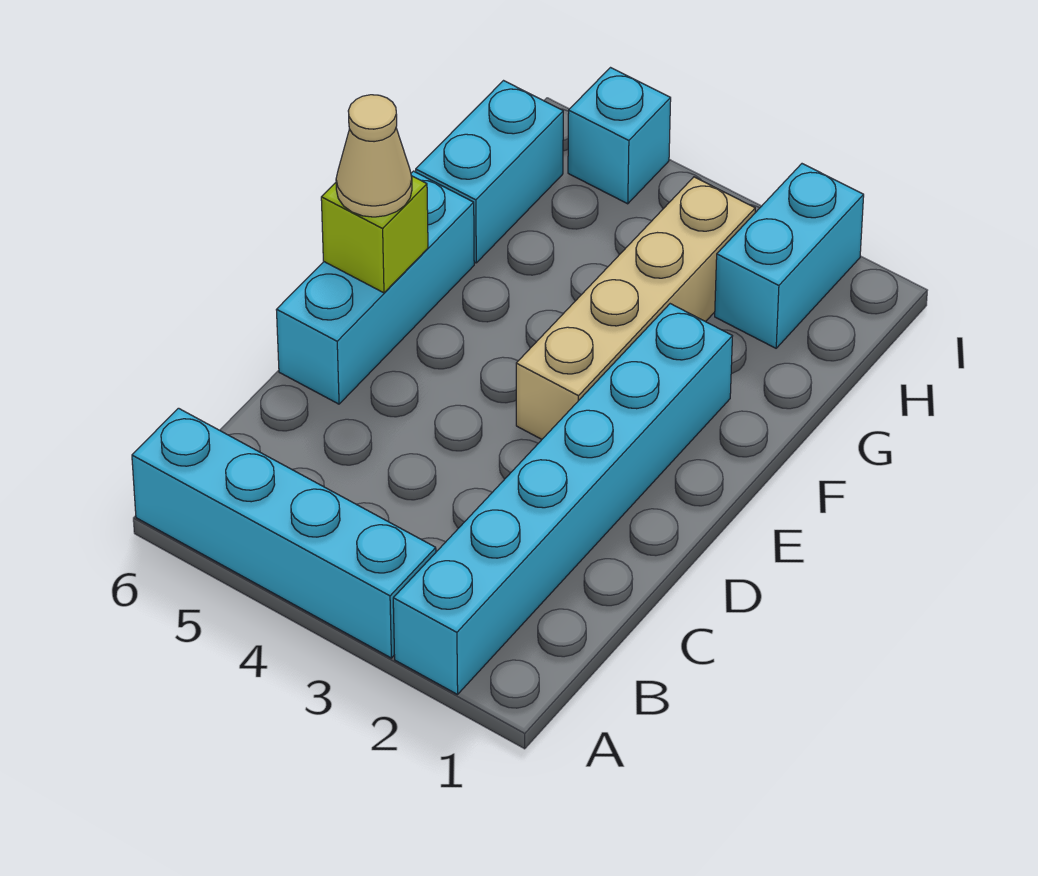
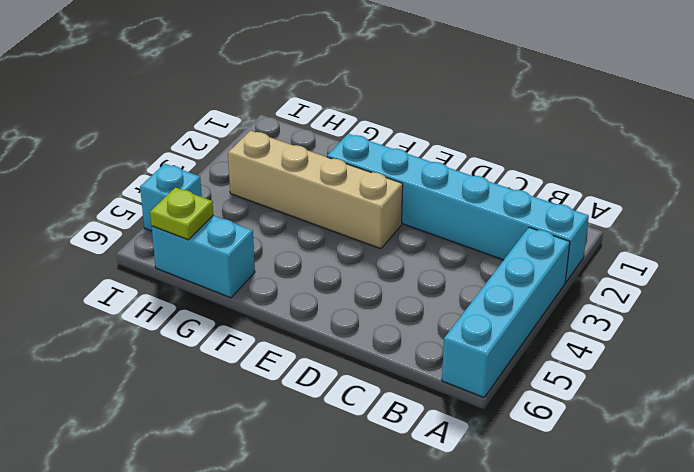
lime plate H6 level 2 -> none
none -> cyan brick D6:F6 level 1
none -> cyan brick H2:I2 level 1

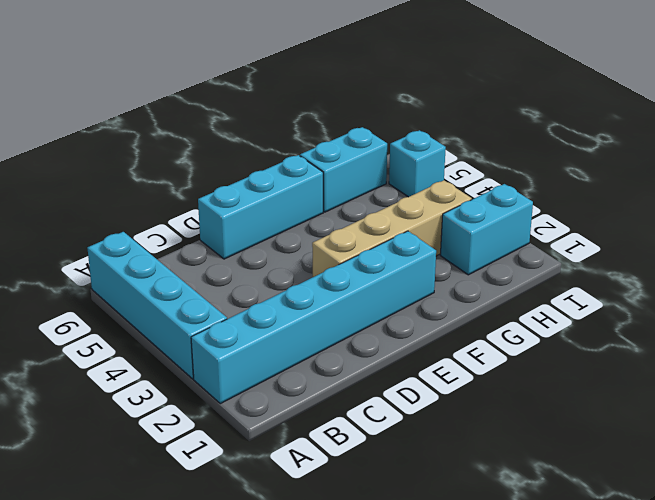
none -> lime brick E6 level 2
none -> tan cone E6 level 3

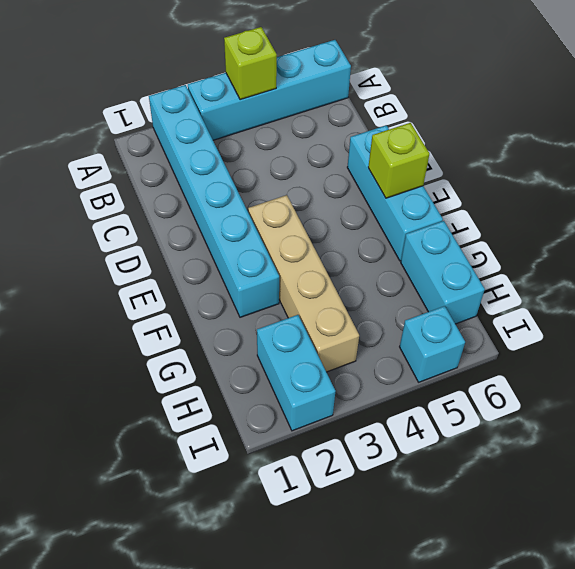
lime brick A4 level 2 -> none
none -> tan cone E6 level 3

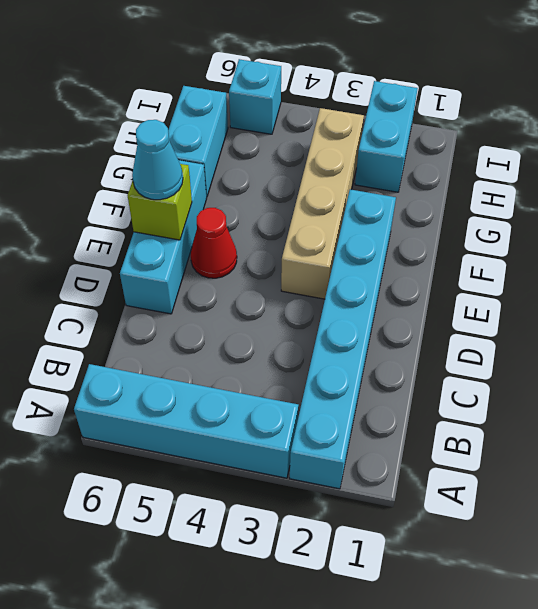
red cone E5 level 1 -> none
cyan cone E6 level 3 -> tan cone E6 level 3

